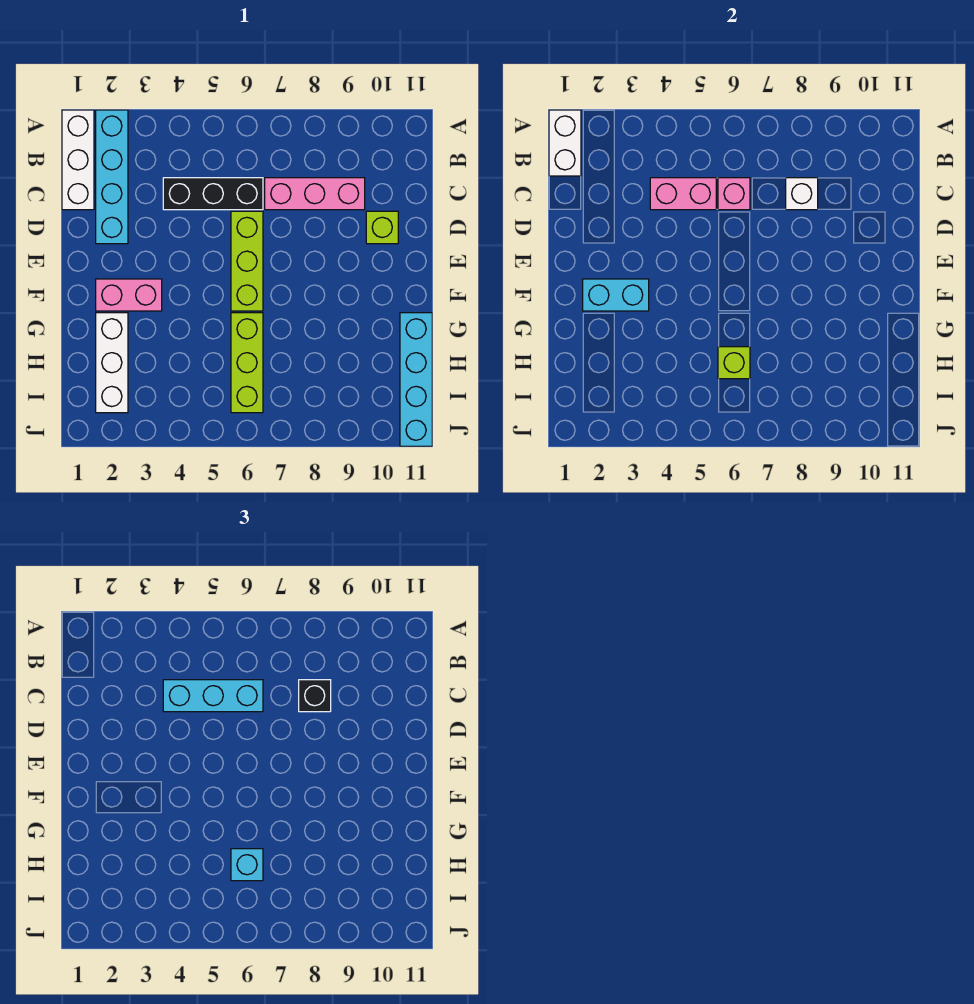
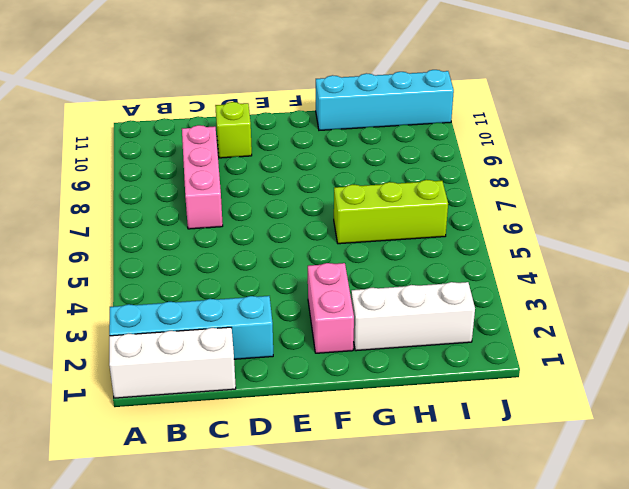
none -> black brick C4:C6 level 1
none -> lime brick D6:F6 level 1
none -> white brick A1:B1 level 2

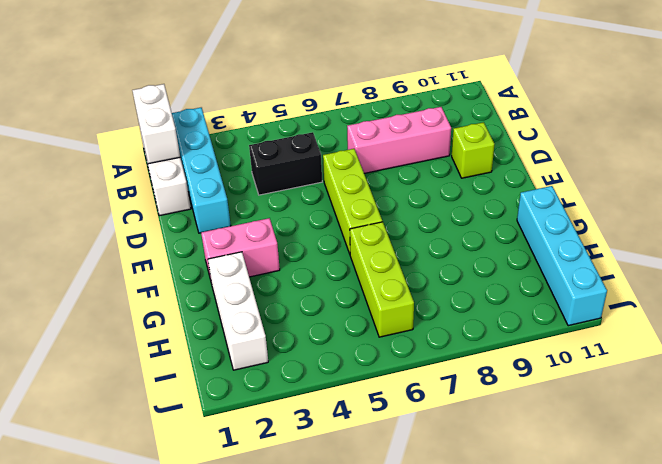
black brick C4:C5 level 1 -> black brick C4:C6 level 1
none -> pink brick C4:C5 level 2
none -> pink brick C6 level 2
none -> white brick C8 level 2

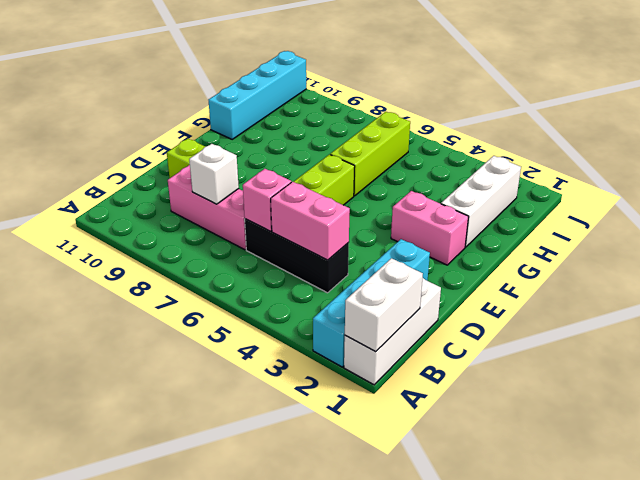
none -> cyan brick F2:F3 level 2
none -> lime brick H6 level 2
none -> cyan brick C4:C6 level 3

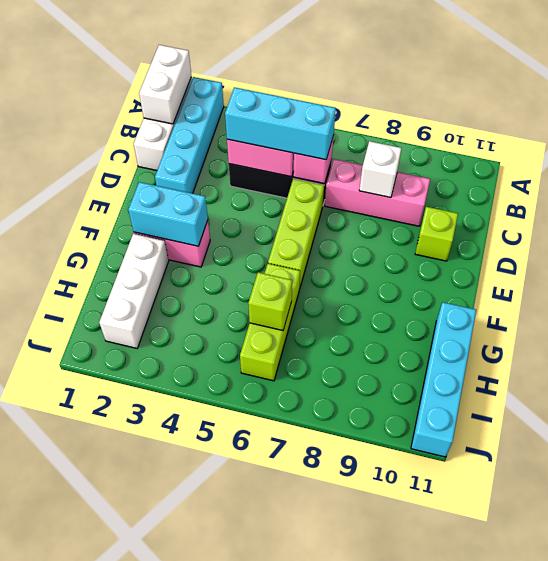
none -> black brick C8 level 3
none -> cyan brick H6 level 3

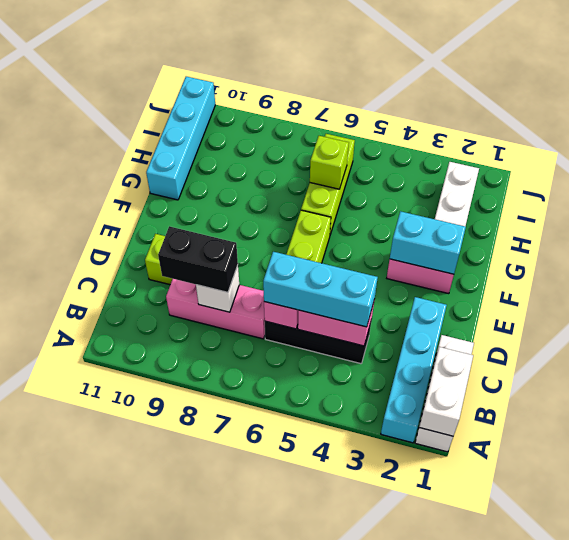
black brick C8:C9 level 3 -> black brick C8 level 3
none -> cyan brick H6 level 3

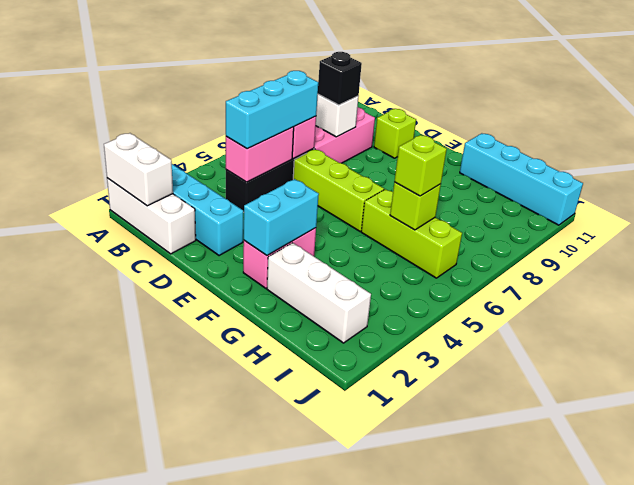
lime brick H6 level 3 -> cyan brick H6 level 3

